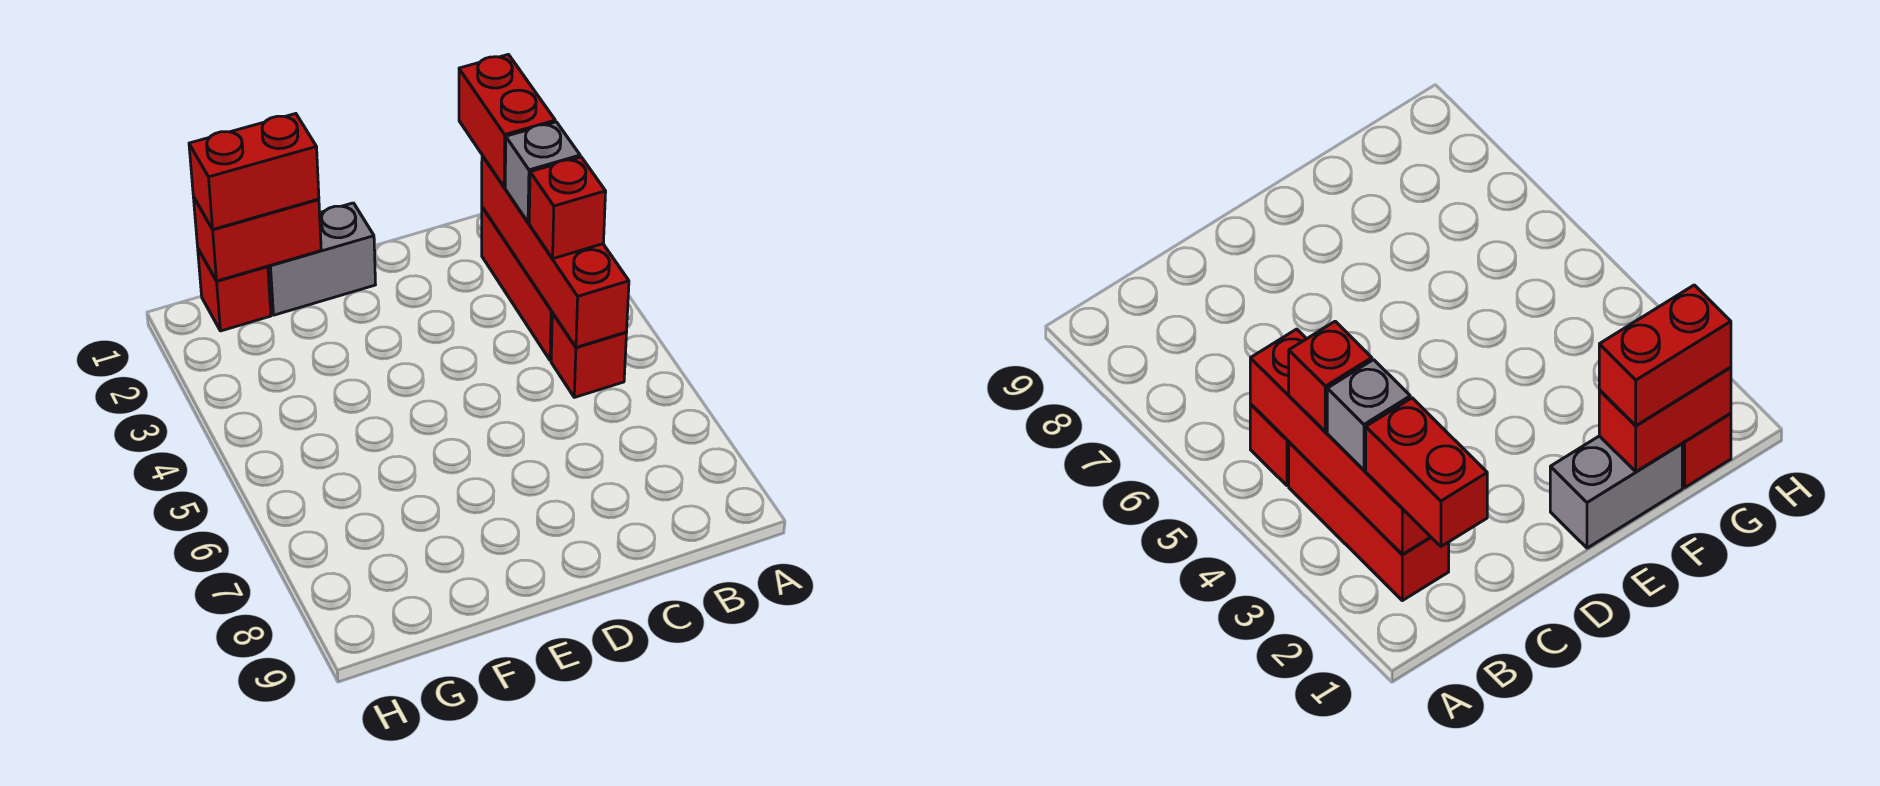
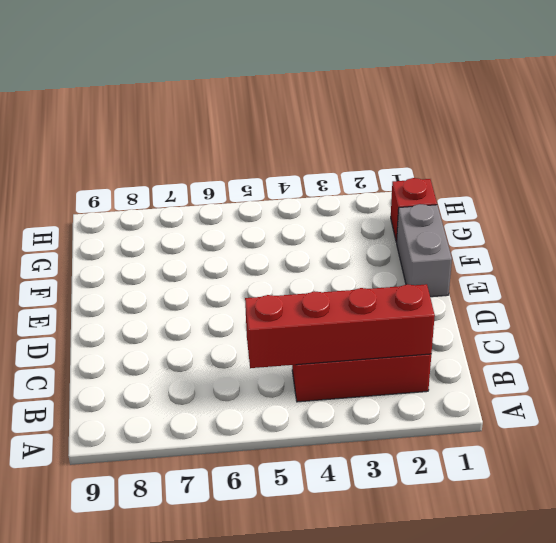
none -> red brick B5 level 1
none -> red brick F1:G1 level 2

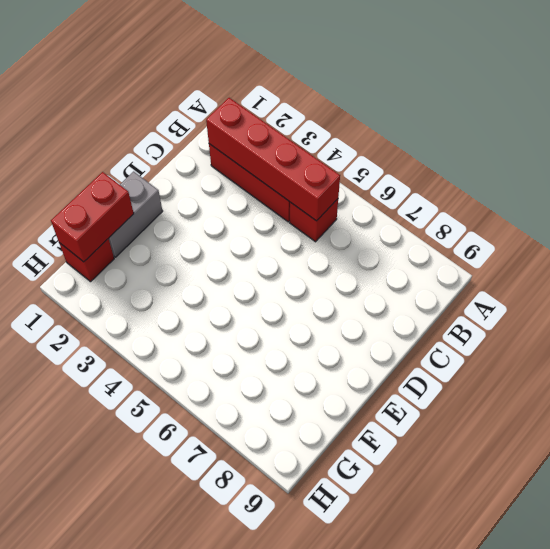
none -> red brick B1:B2 level 3
none -> grey brick B3 level 3

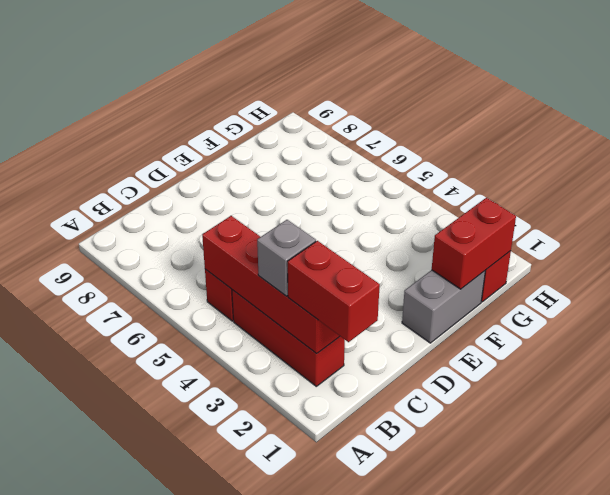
none -> red brick B4 level 3
none -> red brick F1:G1 level 3

